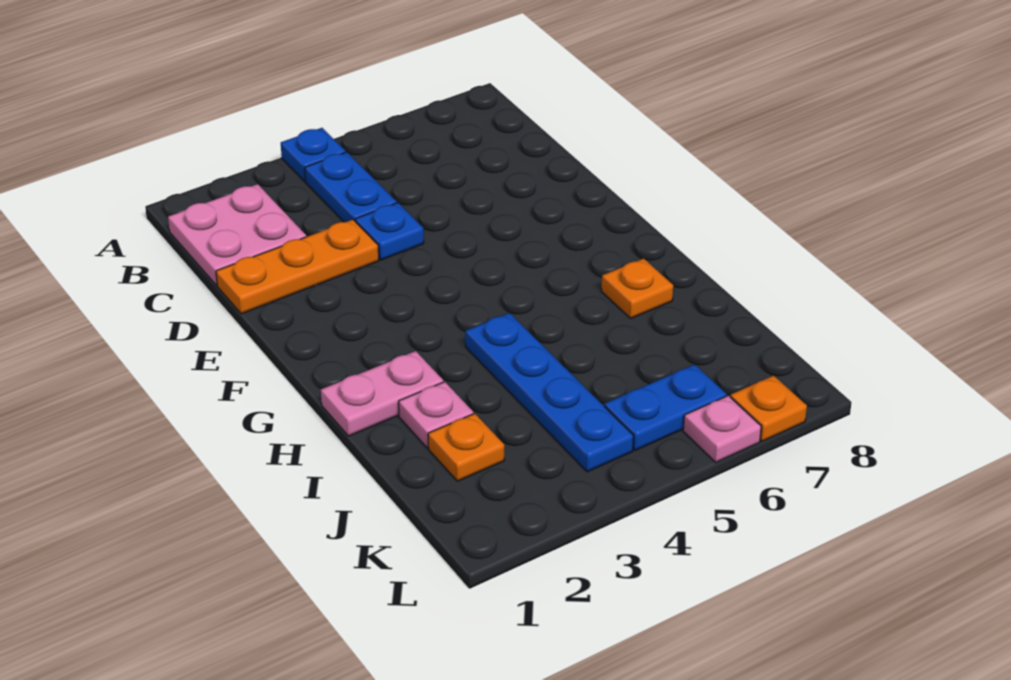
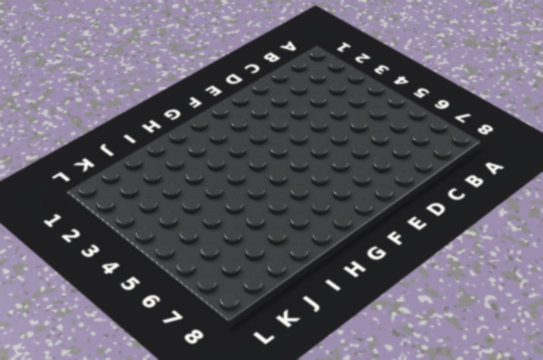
none -> blue plate A4 level 1
none -> pink plate B1:C2 level 1
none -> blue plate B4:C4 level 1

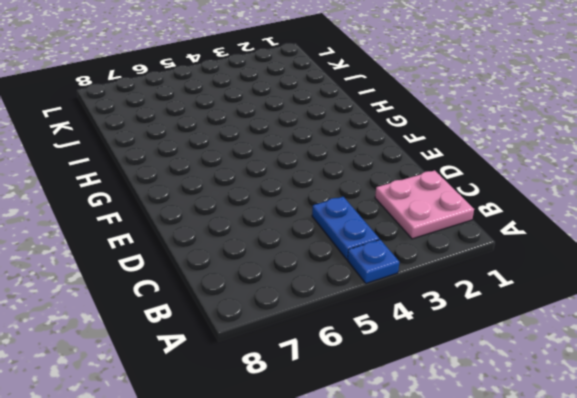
none -> orange plate D1:D3 level 1
none -> blue plate D4 level 1
none -> pink plate H1:H2 level 1

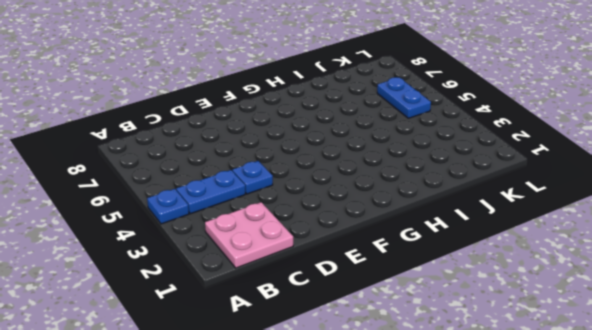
none -> orange plate D1:D3 level 1
none -> pink plate H1:H2 level 1
none -> blue plate H4:K4 level 1

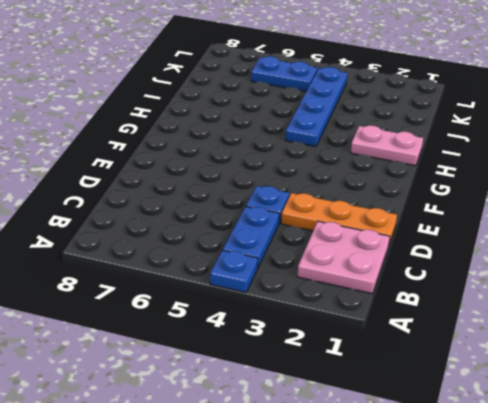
none -> orange plate H7 level 1
none -> pink plate I2 level 1
none -> orange plate J2 level 1

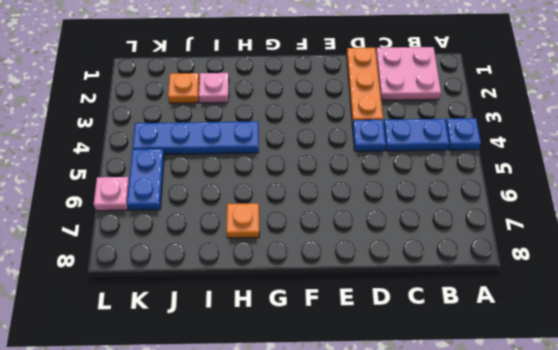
none -> pink plate H1:H2 level 1
none -> orange plate L7 level 1

